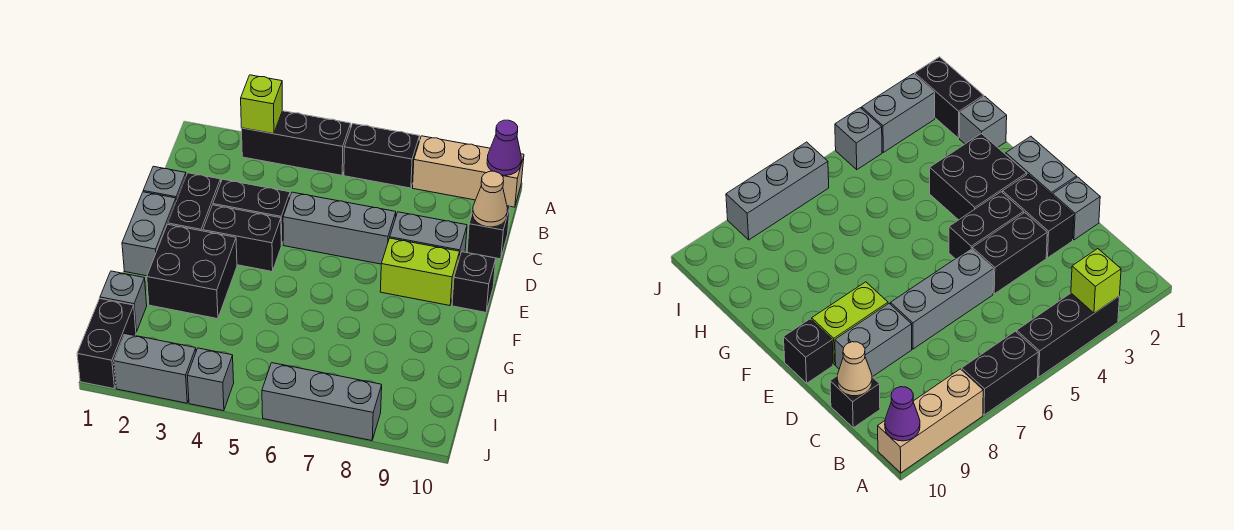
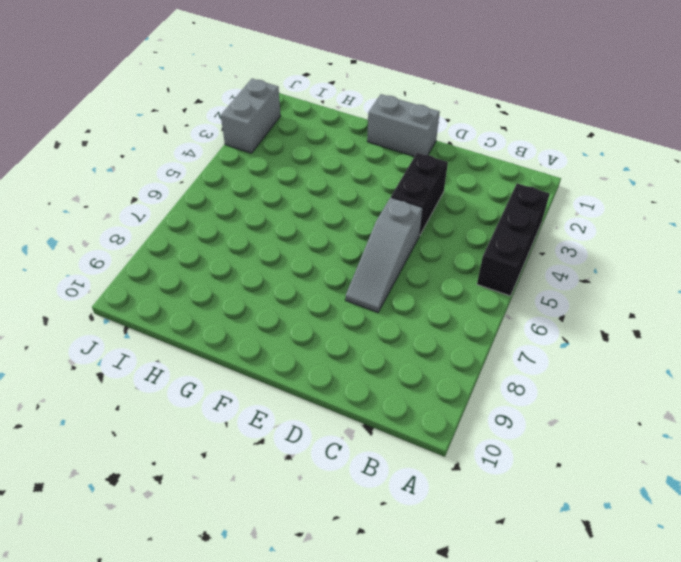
grey slope D5:D7 level 1 top 5 -> grey brick D5:D7 level 1
none -> black brick A6:A7 level 1
none -> tan brick A8:A10 level 1
none -> black brick C10 level 1

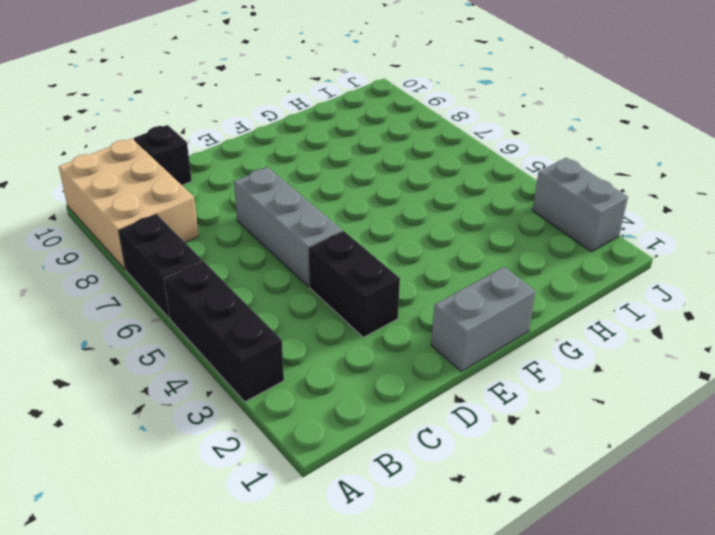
tan brick A8:B10 level 1 -> tan brick A8:A10 level 1
none -> grey brick D1 level 1
none -> black brick D2:E2 level 1
none -> grey brick D8:D9 level 1

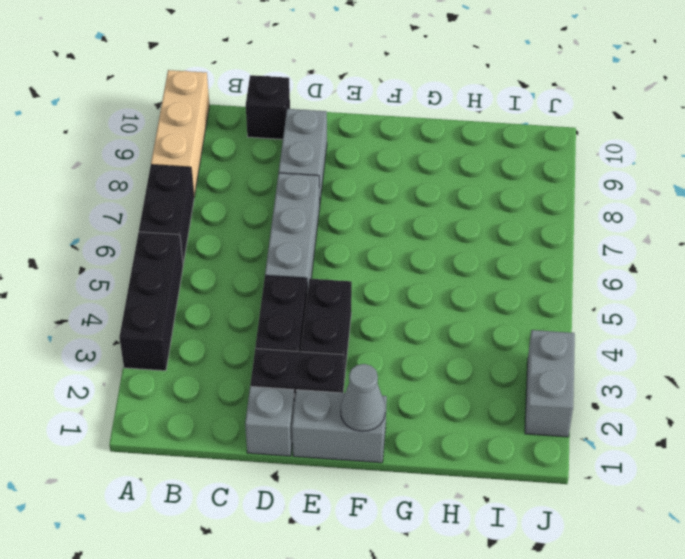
grey cone F1 level 2 -> none
none -> lime brick E8:E9 level 1
none -> black brick E10 level 1
none -> black brick F2:G3 level 1

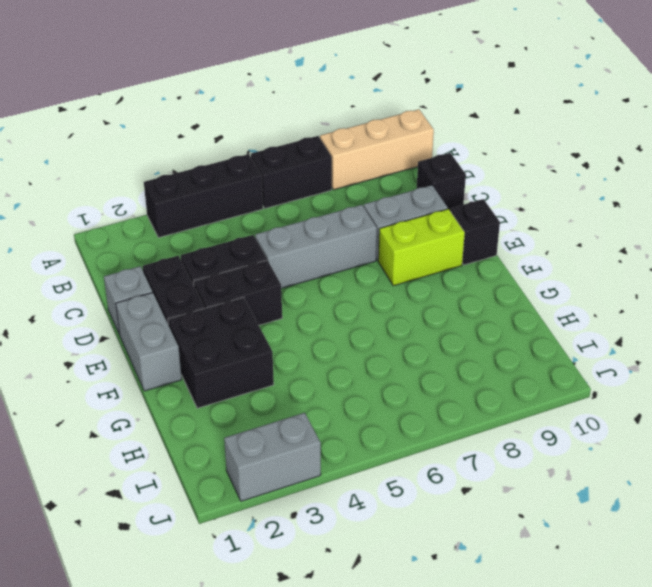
none -> grey brick H1 level 1
none -> black brick I1:J1 level 1
none -> grey brick J4 level 1

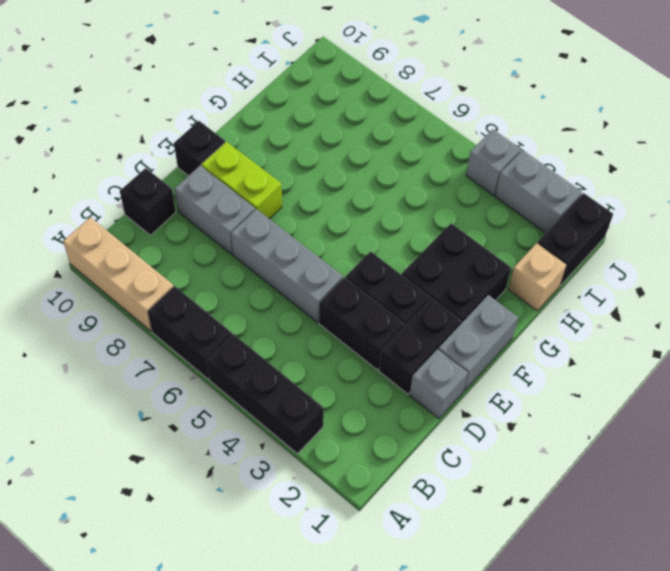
tan brick H1 level 1 -> grey brick H1 level 1
none -> grey brick J6:J8 level 1
none -> lime brick A3 level 2
none -> purple cone A10 level 2

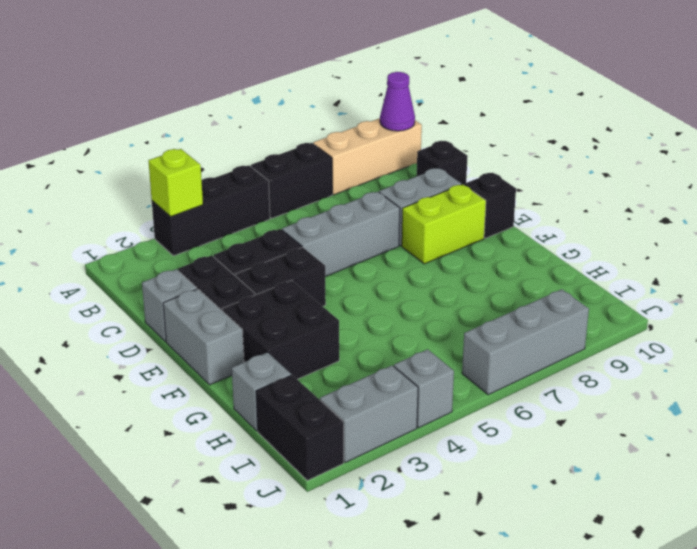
none -> tan cone C10 level 2

